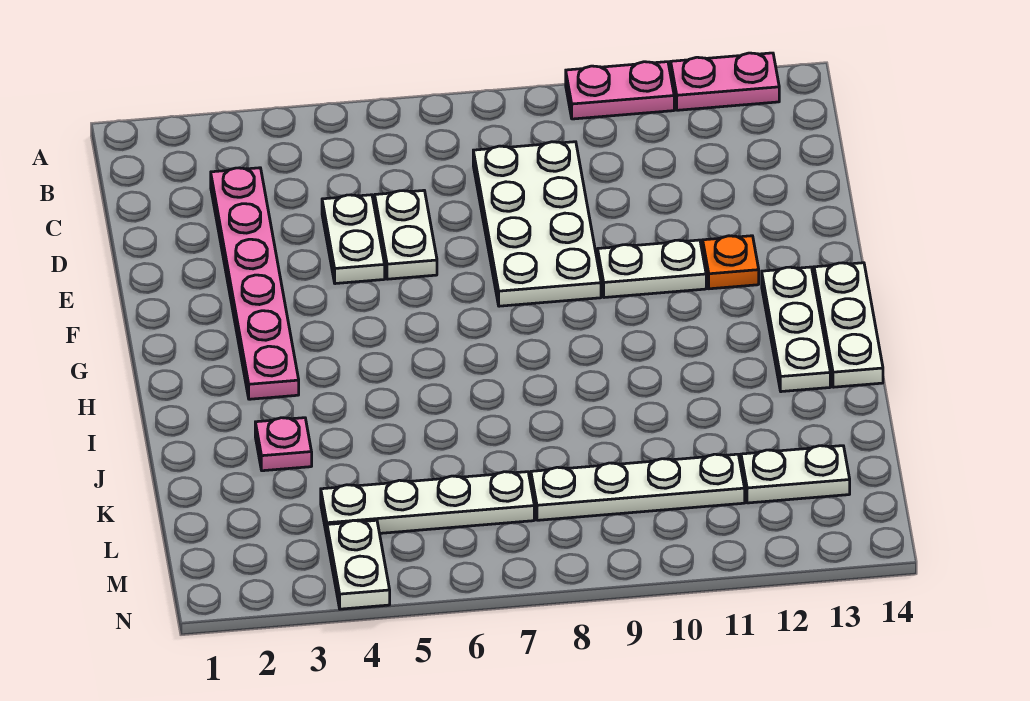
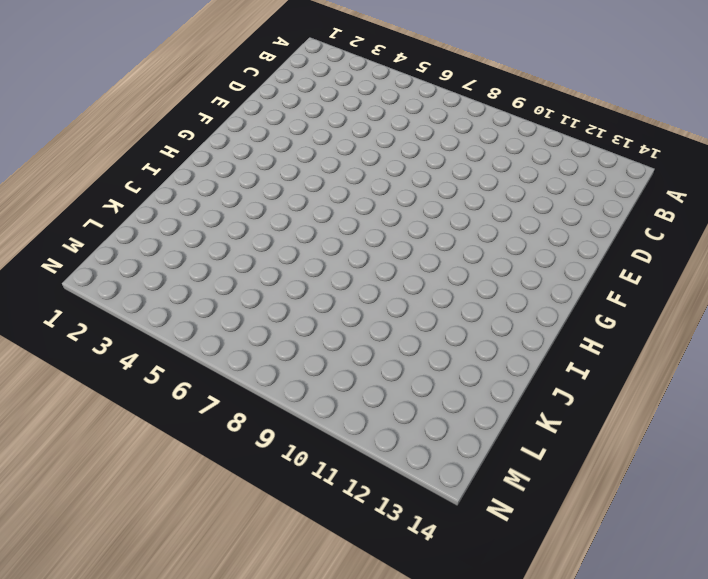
none -> pink plate A10:A11 level 1
none -> pink plate A12:A13 level 1
none -> pink plate C3:H3 level 1

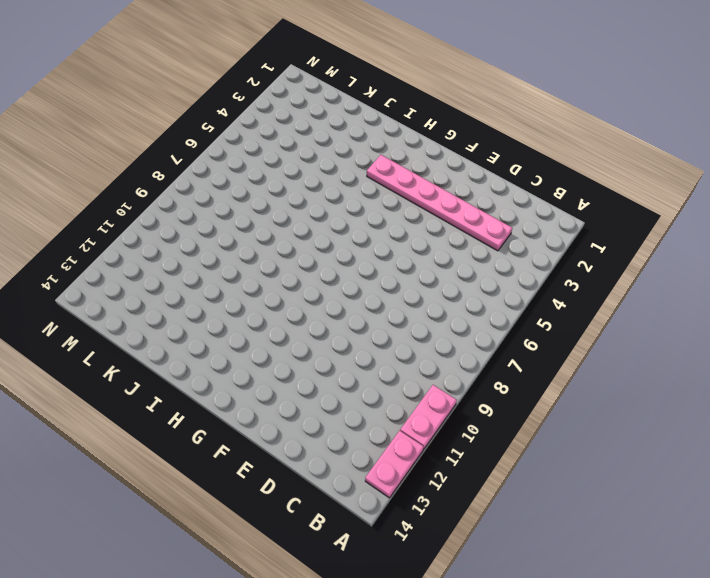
none -> white plate C8:F9 level 1
none -> white plate D5:E5 level 1
none -> white plate D6:E6 level 1

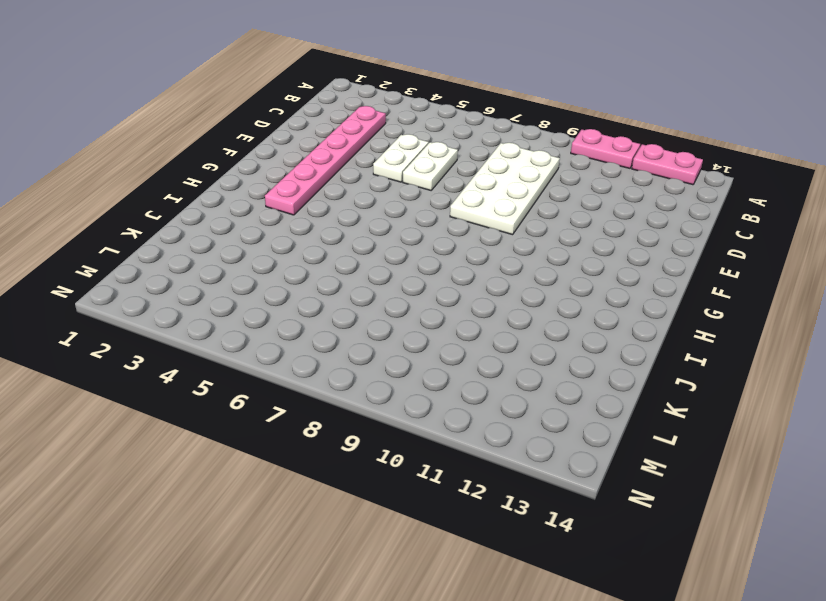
none -> white plate F10:F11 level 1
none -> orange plate F12 level 1
none -> white plate G13:I13 level 1

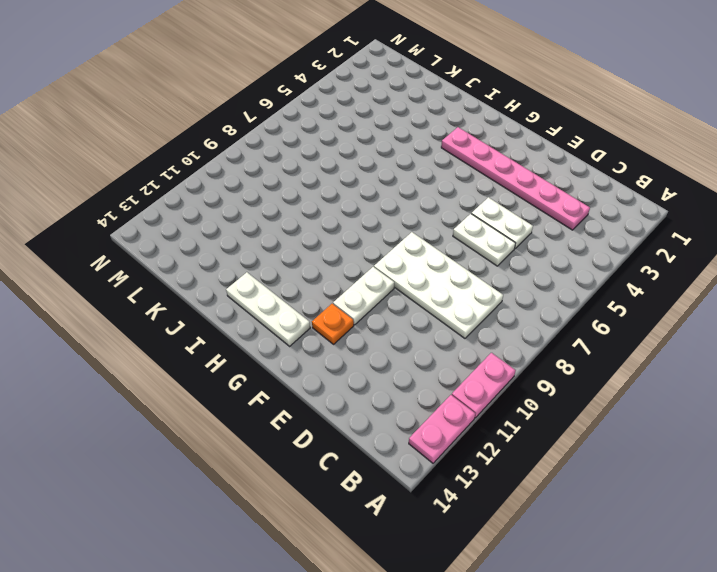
none -> white plate G14:I14 level 1
none -> pink plate J3 level 1
none -> white plate L4:L7 level 1

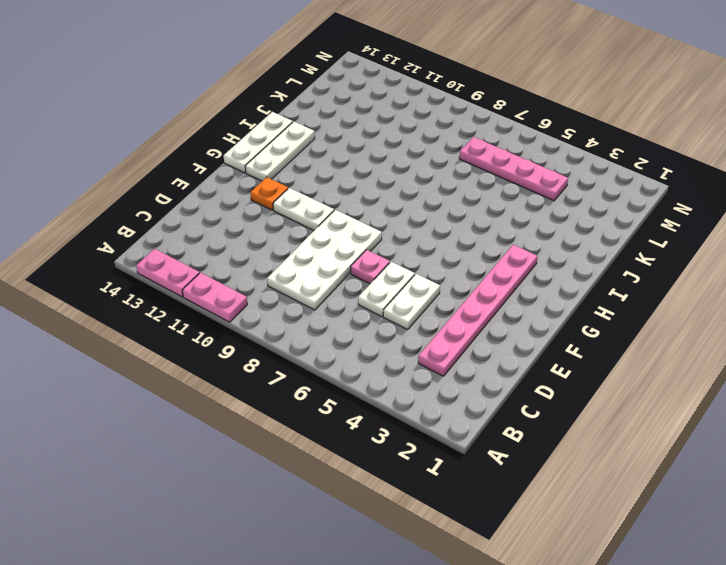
pink plate E7 level 1 -> pink plate J3 level 1
pink plate L4:L7 level 1 -> white plate L4:L7 level 1
none -> white plate L8:L11 level 1
none -> white plate L12:L13 level 1
none -> white plate M4:N4 level 1

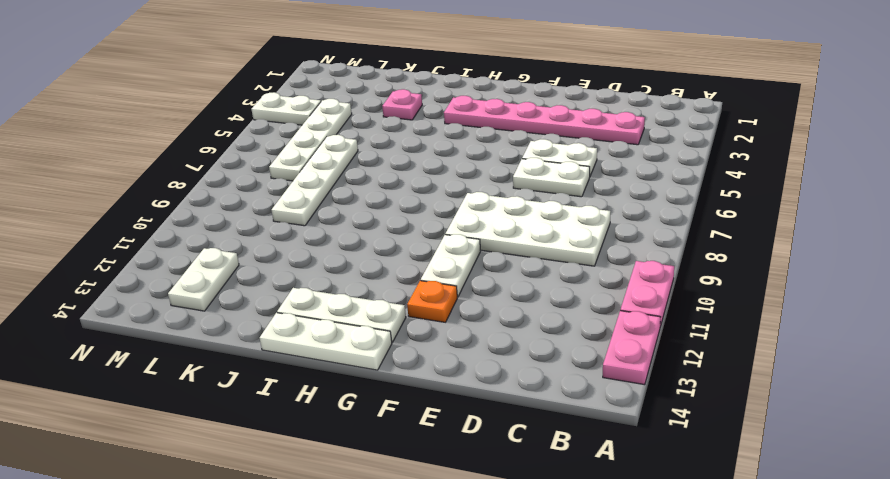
white plate K6:K9 level 1 -> white plate L8:L11 level 1

